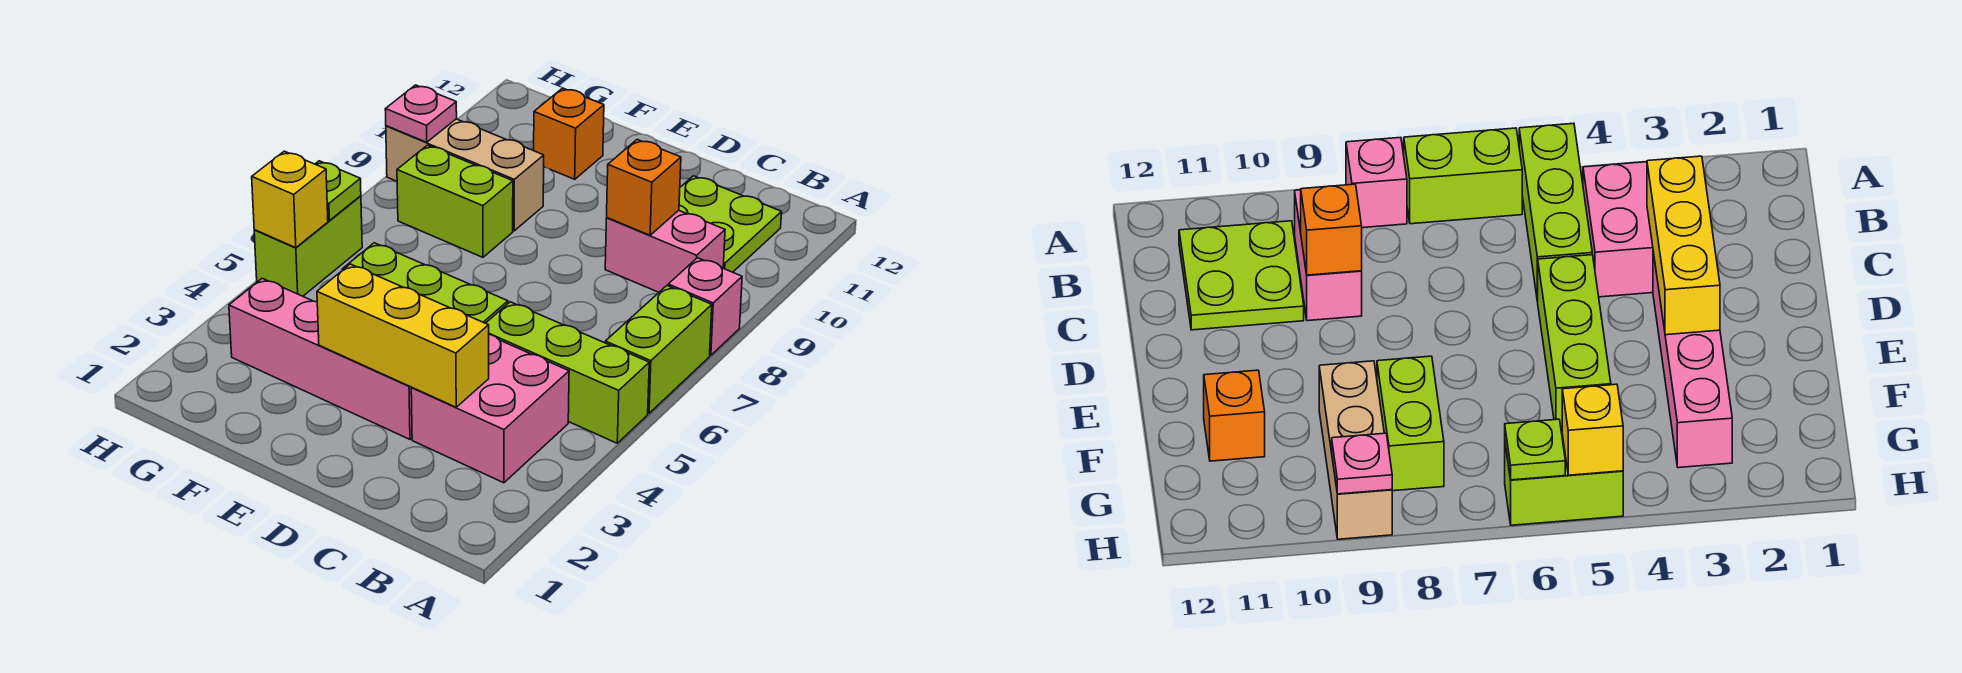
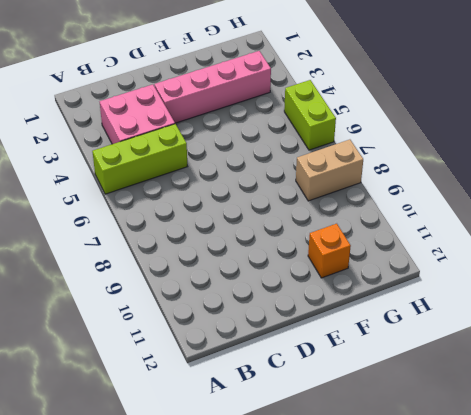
tan brick G8:H8 level 1 -> lime brick F8:G8 level 1
none -> lime brick A6:A7 level 1
none -> pink brick A8 level 1
none -> pink brick B9:C9 level 1

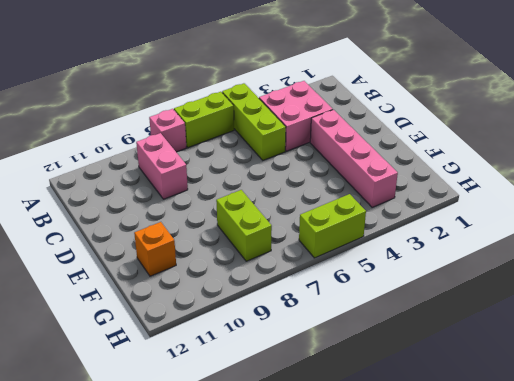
none -> lime plate B10:C11 level 1
none -> lime brick D5:F5 level 1
none -> tan brick F9:H9 level 1

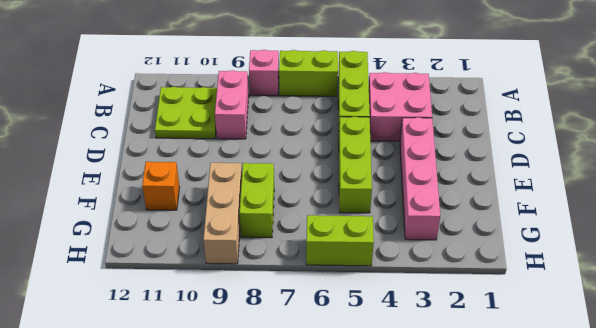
none -> yellow brick C3:E3 level 2
none -> orange brick C9 level 2
none -> yellow brick H5 level 2

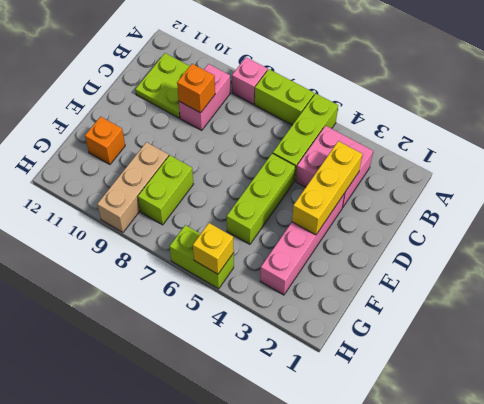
none -> lime plate H6 level 2
none -> pink plate H9 level 2

